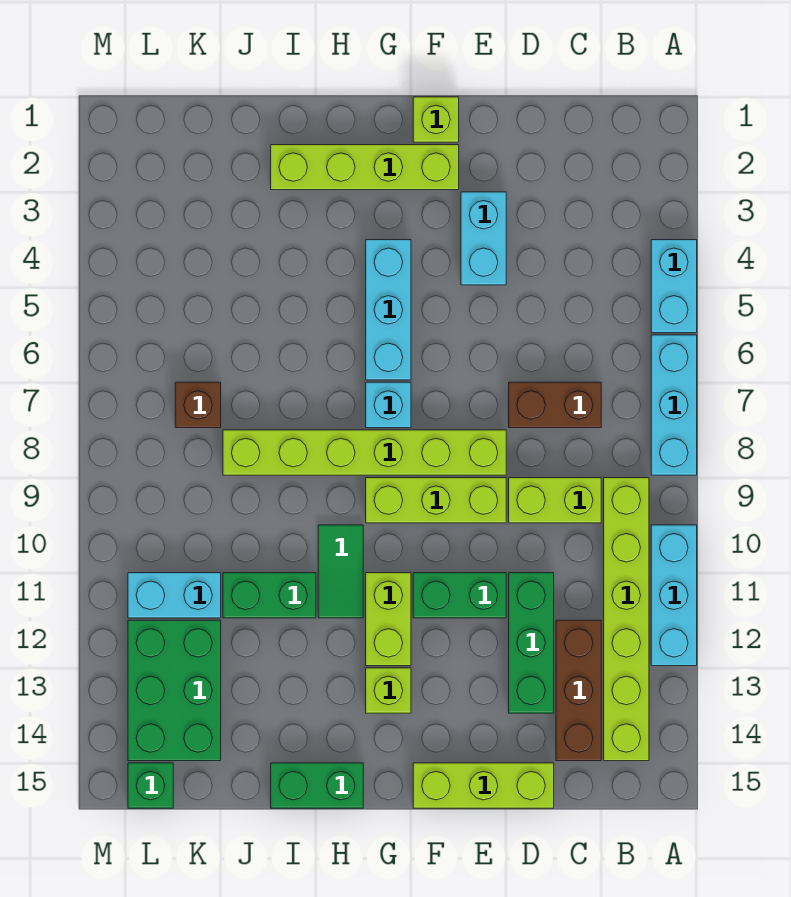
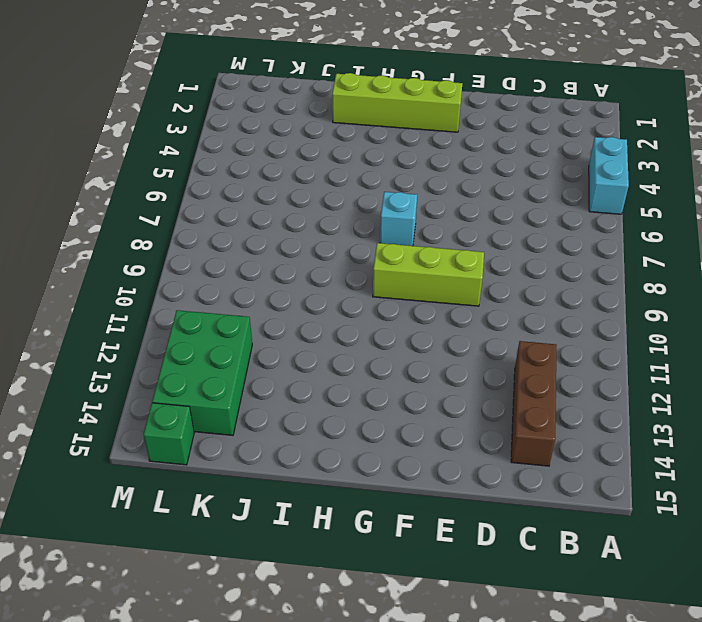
none -> cyan brick A6:A8 level 1
none -> cyan brick A10:A12 level 1
none -> lime brick B9:B14 level 1

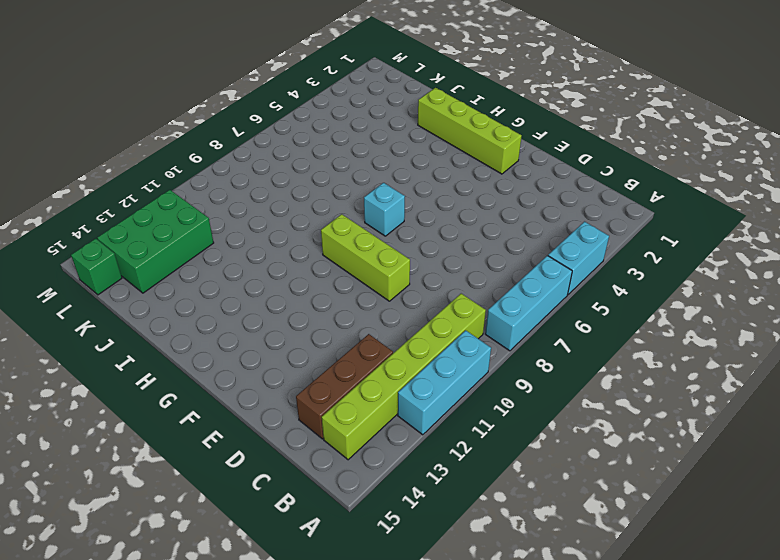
none -> brown brick C7:D7 level 1
none -> lime brick C9:D9 level 1
none -> green brick D11:D13 level 1

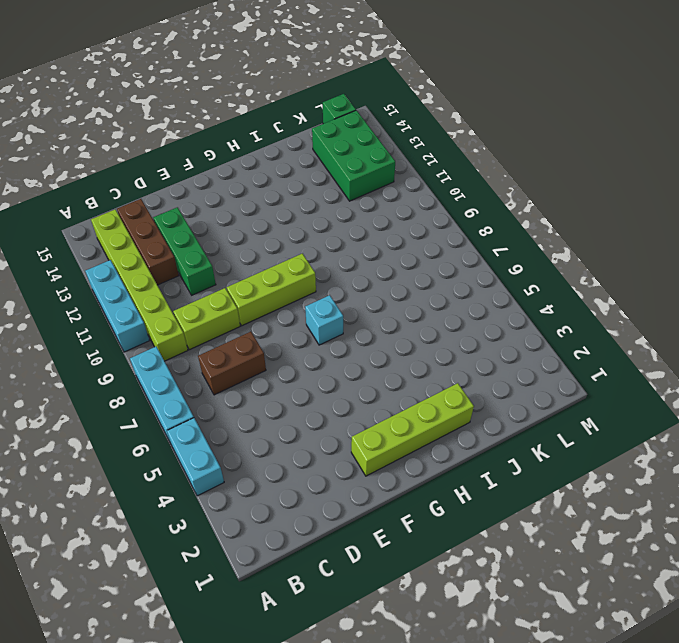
none -> lime brick D15:F15 level 1
none -> cyan brick E3:E4 level 1
none -> lime brick E8:J8 level 1

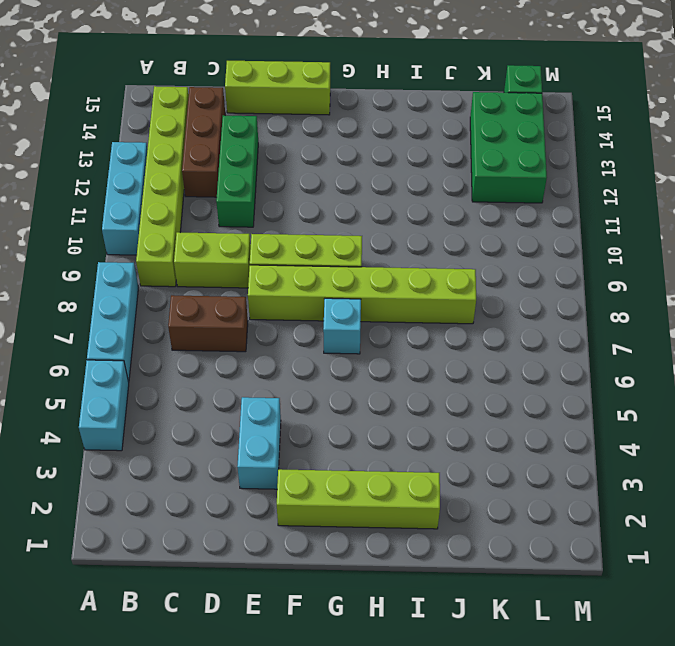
none -> green brick E11:F11 level 1
none -> lime brick F1 level 1
none -> cyan brick G4:G6 level 1

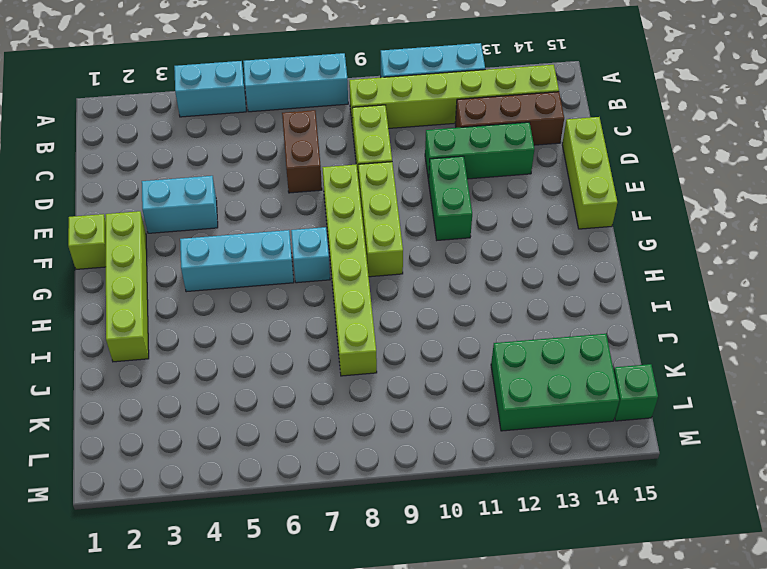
none -> lime brick G11:G12 level 1
none -> lime brick G13 level 1
none -> green tile H10:H11 level 1

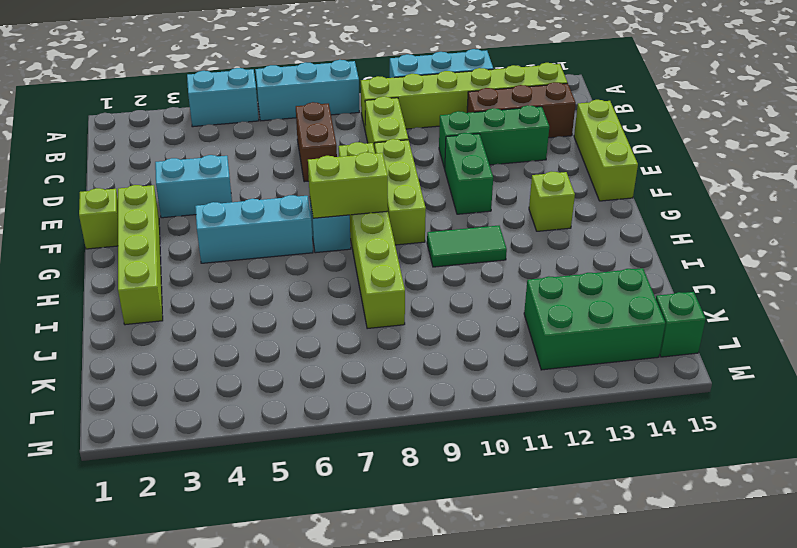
lime brick G7:G8 level 2 -> lime brick G11:G12 level 1
none -> green brick H15:I15 level 1
none -> green brick I11:J11 level 1
none -> brown brick K7 level 1

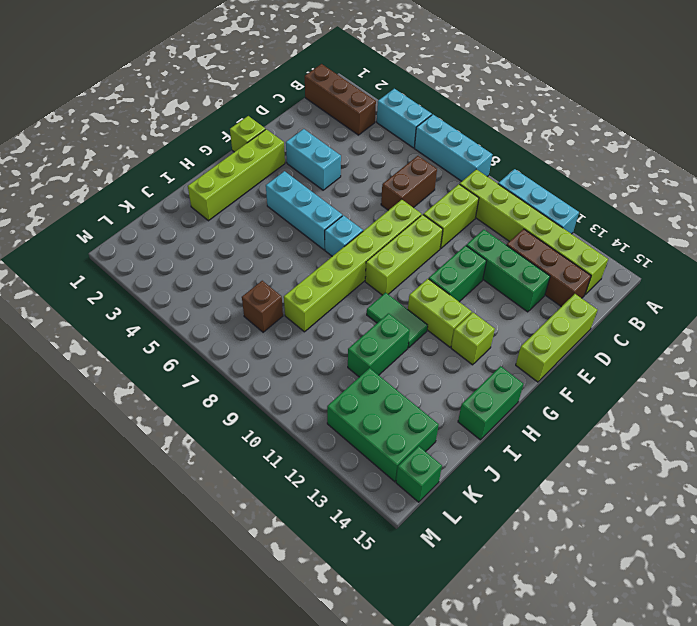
brown brick B1:B3 level 1 -> none
none -> cyan brick K11:L11 level 1

